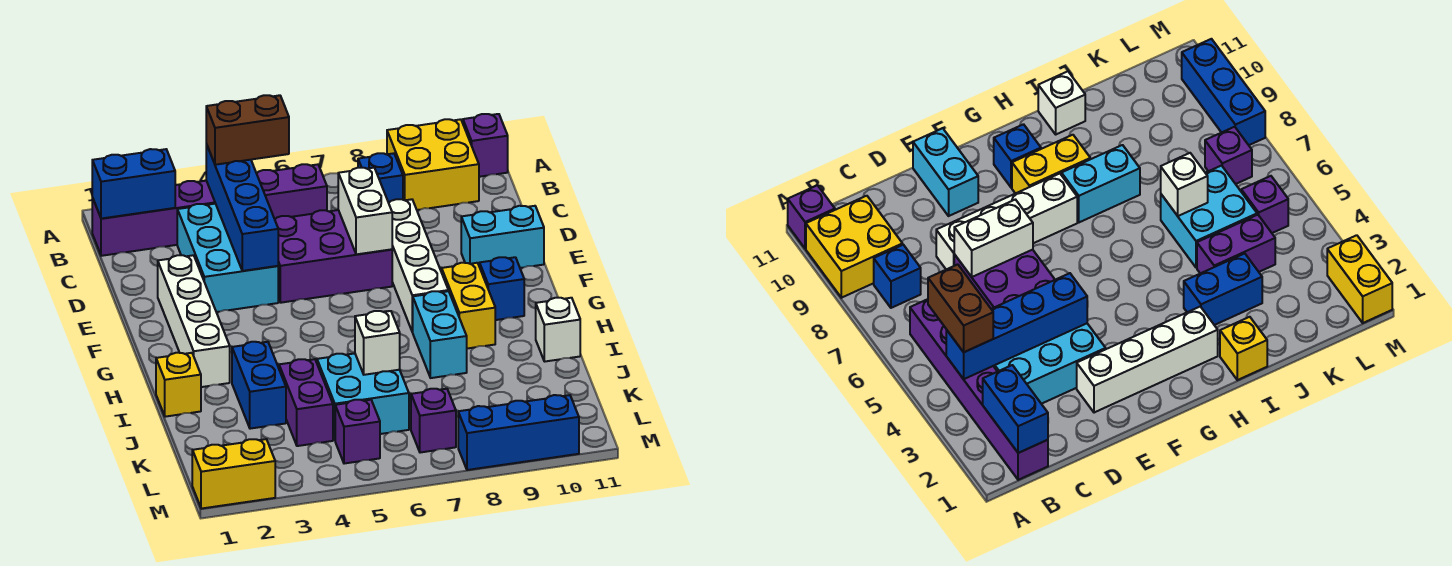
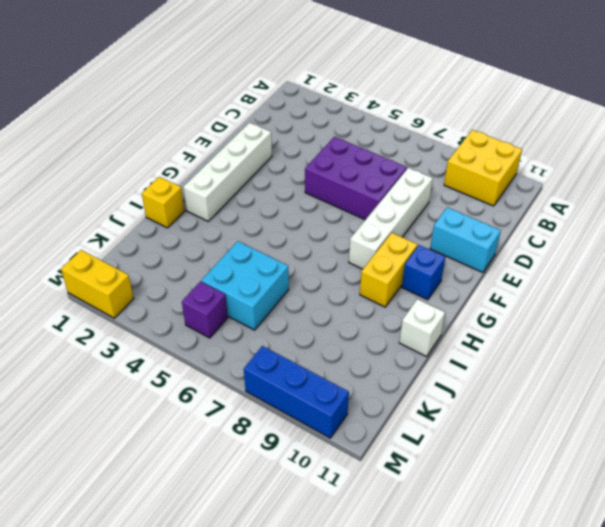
none -> purple brick A11 level 1
none -> purple brick B1:B6 level 1
none -> blue brick B8 level 1

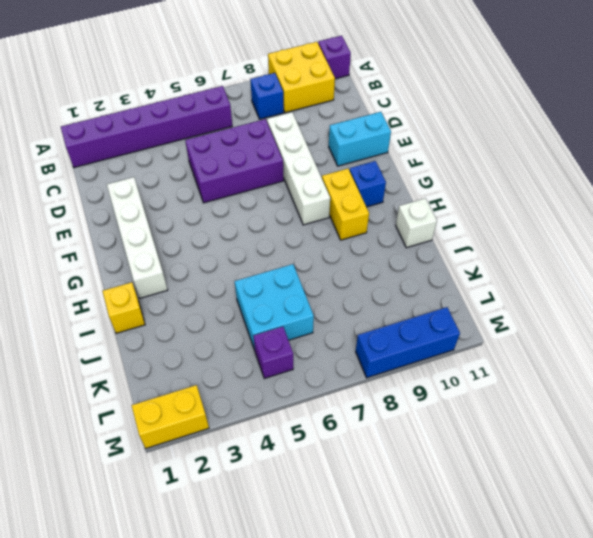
none -> cyan brick C3:E4 level 1
none -> cyan brick H8:I8 level 1
none -> blue brick I3:J3 level 1

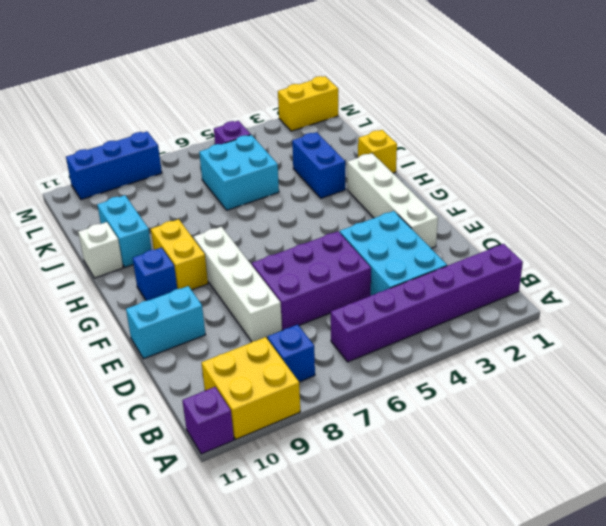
cyan brick I10:J10 level 1 -> cyan brick H8:I8 level 1
none -> purple brick J4:K4 level 1
none -> purple brick L7 level 1
none -> blue brick B1:B2 level 2

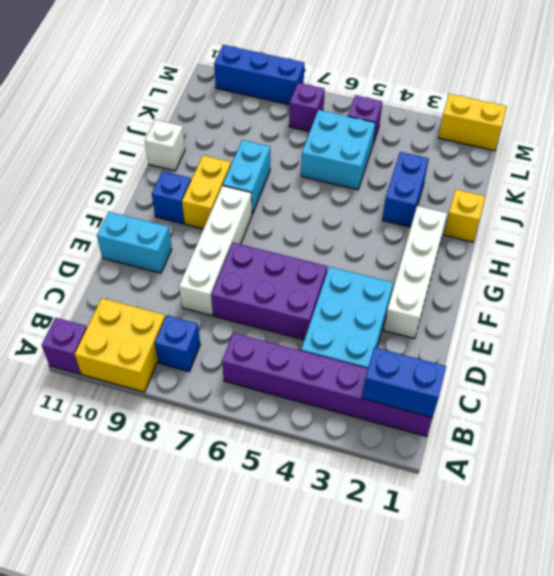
none -> purple brick J4:K4 level 1
none -> blue brick B4:E4 level 2
none -> white brick D7:E7 level 2

